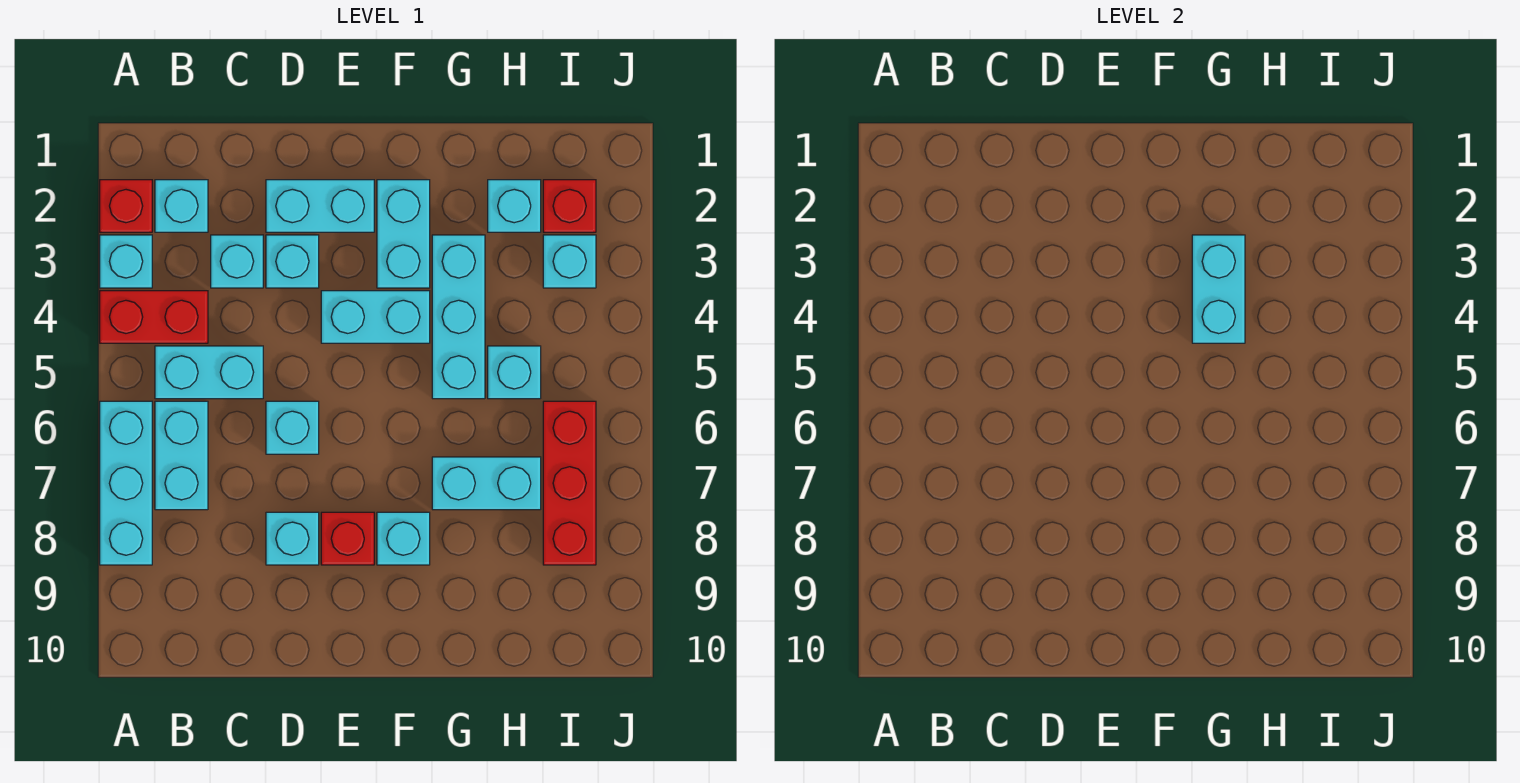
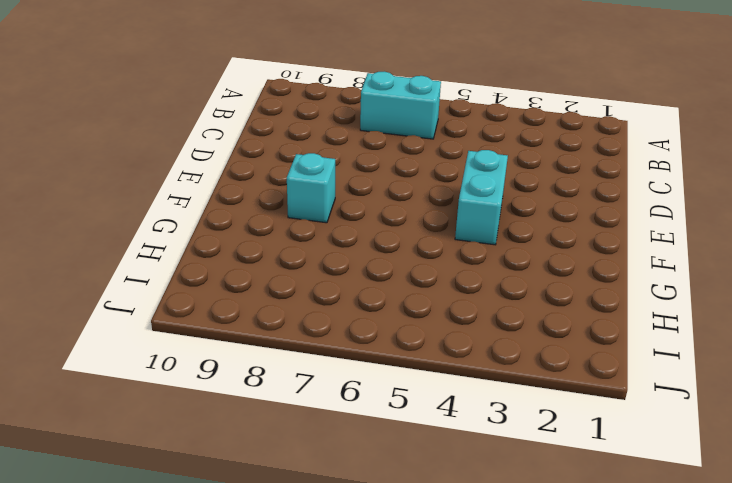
none -> red brick A2 level 1
none -> cyan brick A3 level 1
none -> red brick A4:B4 level 1

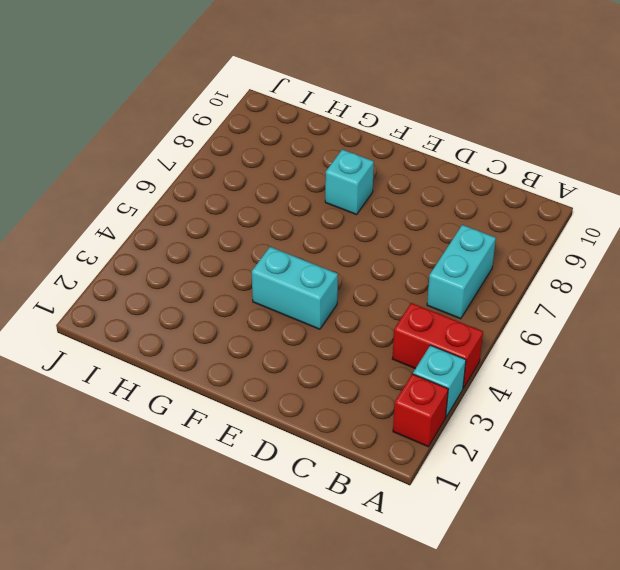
none -> cyan brick A6:A8 level 1
none -> cyan brick B2 level 1
none -> cyan brick B5:C5 level 1

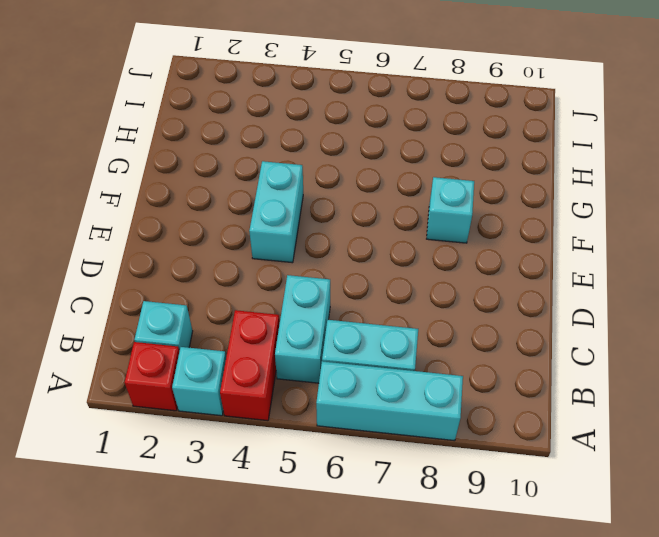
none -> cyan brick C3 level 1
none -> cyan brick D2:E2 level 1
none -> cyan brick D3 level 1

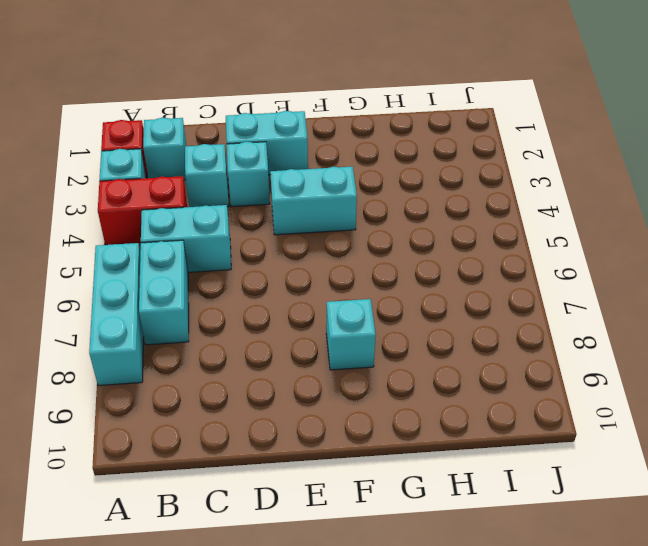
none -> cyan brick D6 level 1
none -> cyan brick D8 level 1
none -> red brick E8 level 1

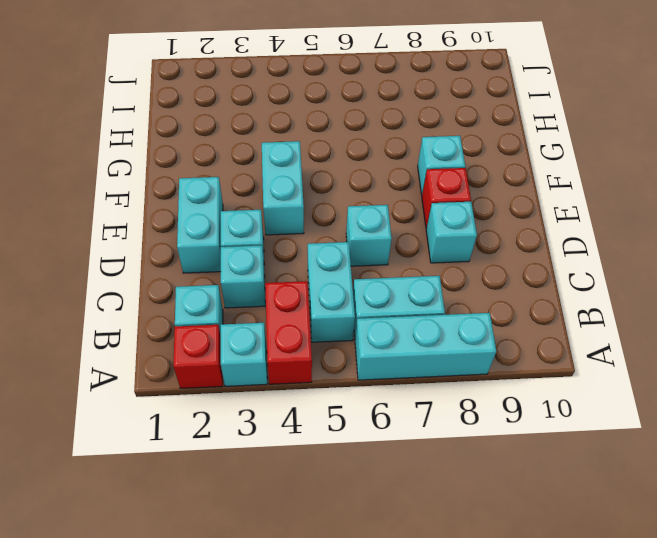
none -> cyan brick F2:F3 level 1
none -> cyan brick G3:G5 level 1
none -> cyan brick G7:H7 level 1

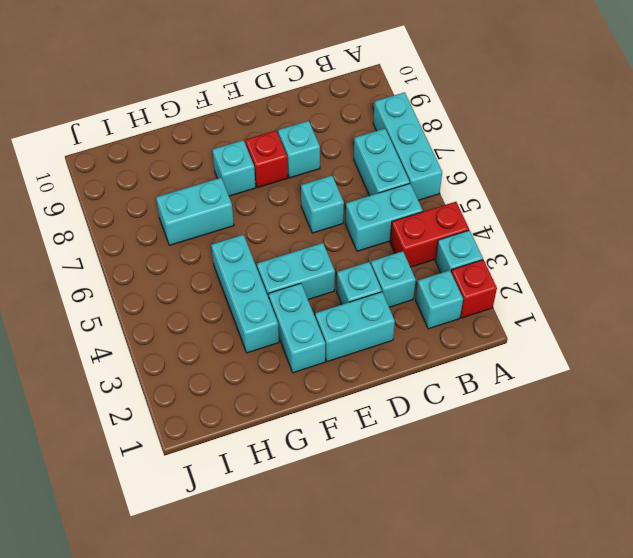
none -> cyan brick H2 level 1
none -> cyan brick H5 level 1
none -> red brick I2 level 1

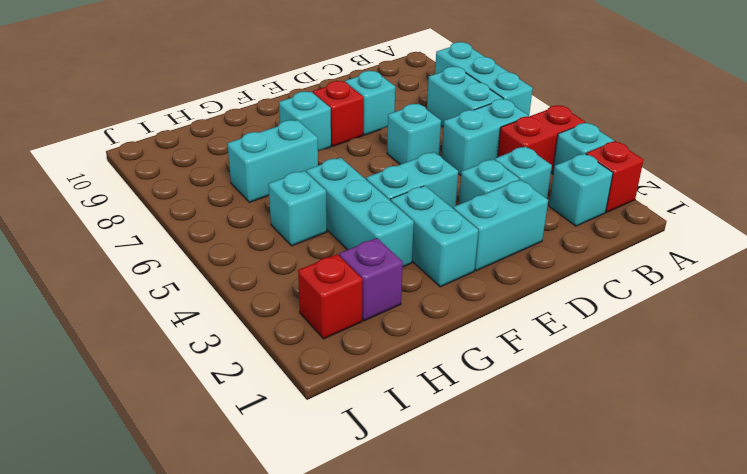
purple brick H2 level 1 -> cyan brick H2 level 1
none -> cyan brick I3 level 1
none -> red brick I6:I8 level 1
none -> cyan brick G3:G4 level 2

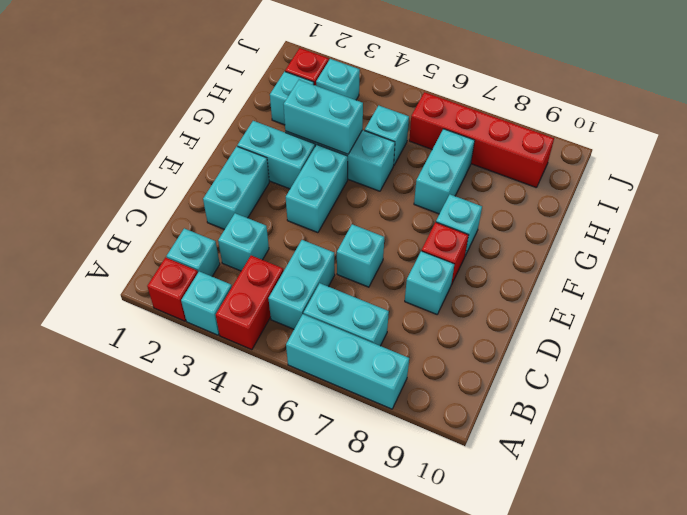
red brick I6:I9 level 1 -> red brick I6:I8 level 1
none -> cyan brick D3 level 1

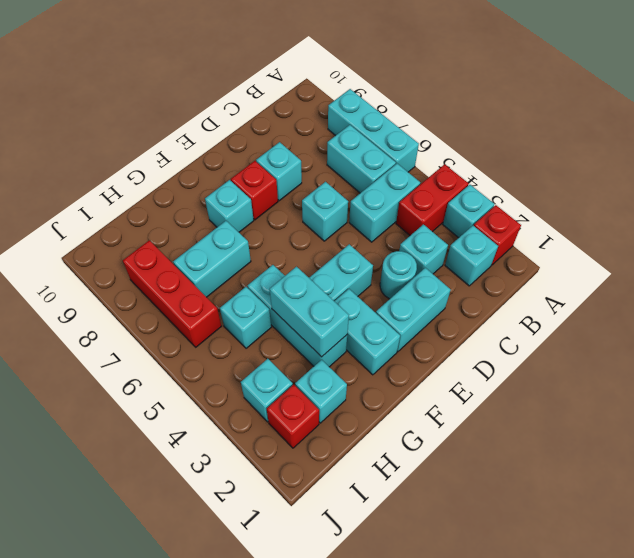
cyan round brick D3 level 1 -> cyan brick D3 level 1

